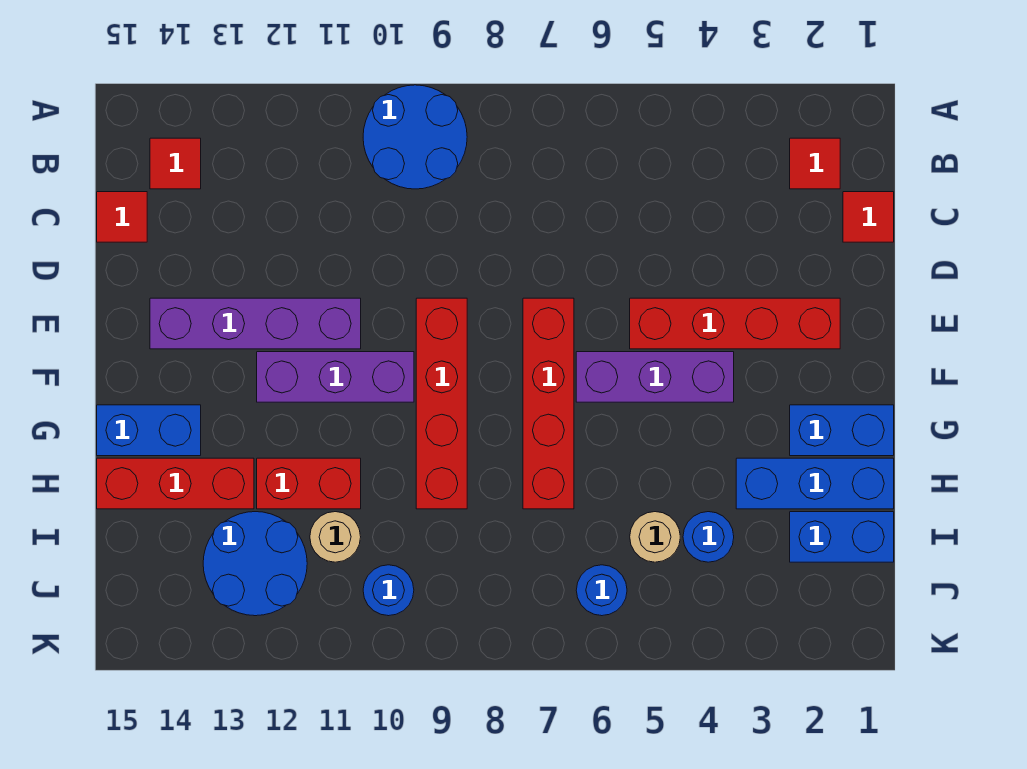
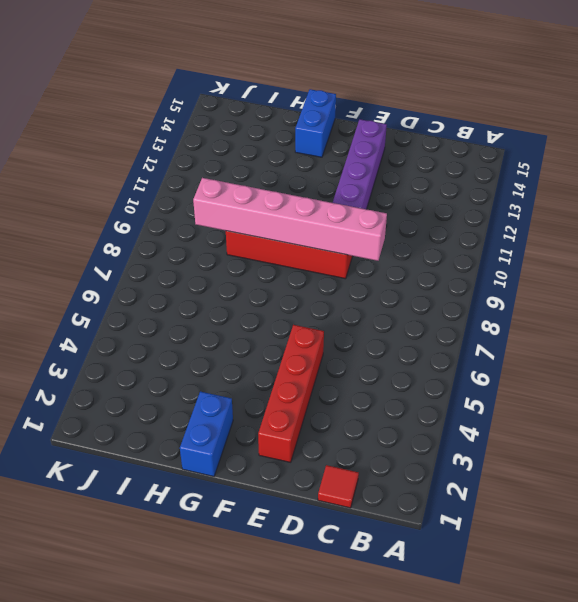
pink brick D9:I9 level 2 -> none
none -> blue round brick A9:B10 level 1
none -> red tile B2 level 1
none -> red tile B14 level 1

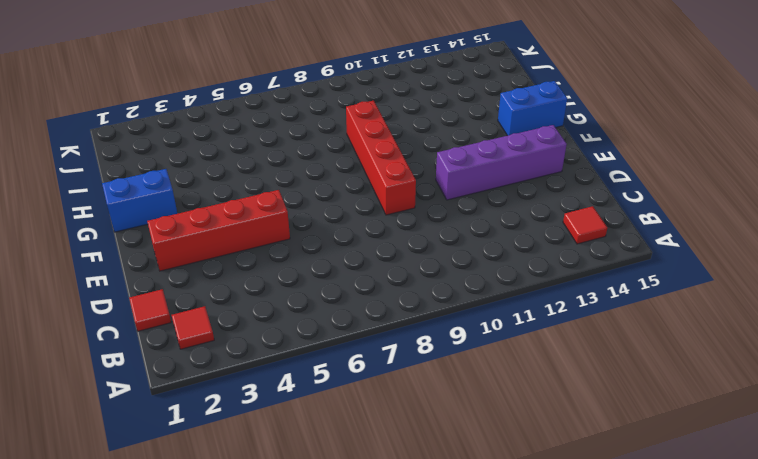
none -> blue round brick A9:B10 level 1
none -> red tile C15 level 1
none -> red brick E7:H7 level 1

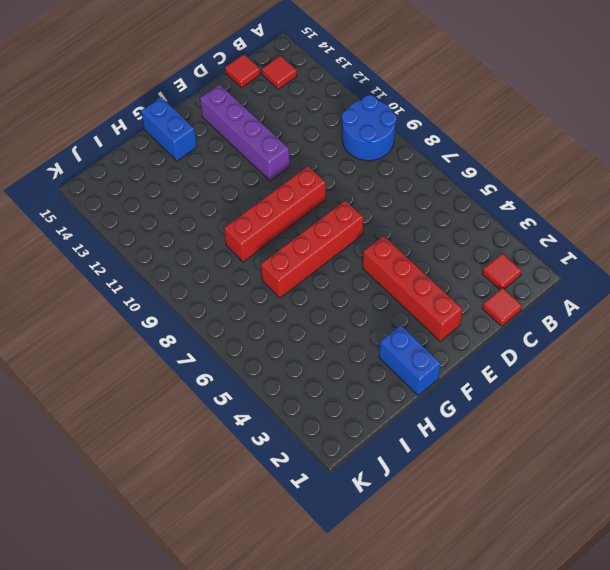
none -> purple brick F4:F6 level 1
none -> purple brick F10:F12 level 1
none -> blue brick H1:H3 level 1

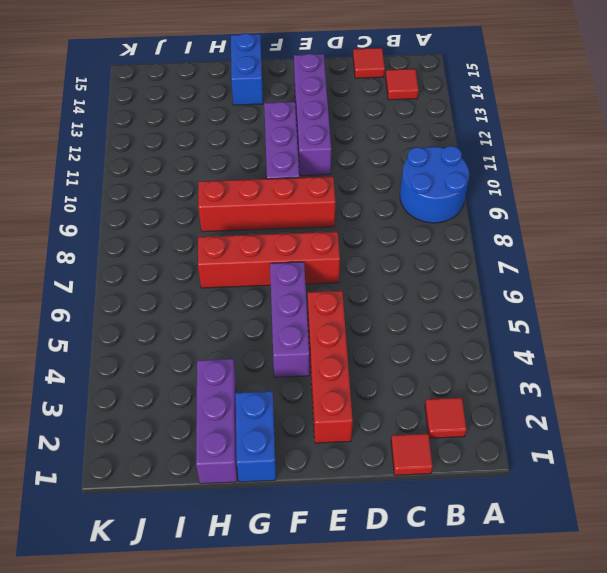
purple brick H1:H3 level 1 -> blue brick H1:H3 level 1
none -> red brick H11:H12 level 1
none -> red brick H13:H15 level 1
none -> blue brick I1:I2 level 1

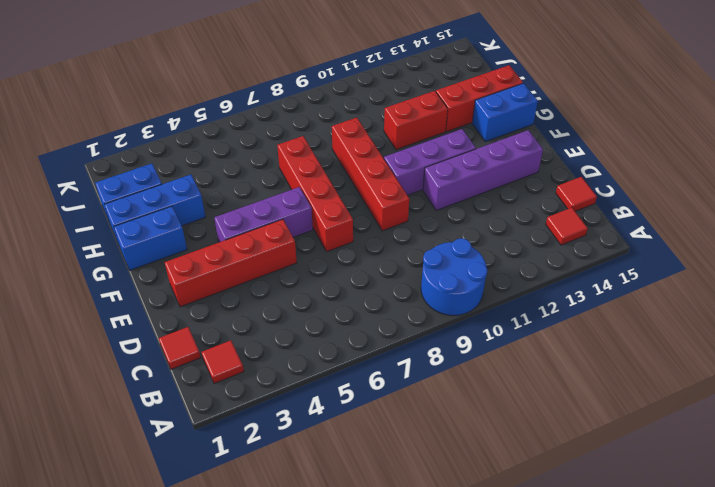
none -> blue round brick I4 level 1
none -> tan round brick I5 level 1
none -> tan round brick I11 level 1

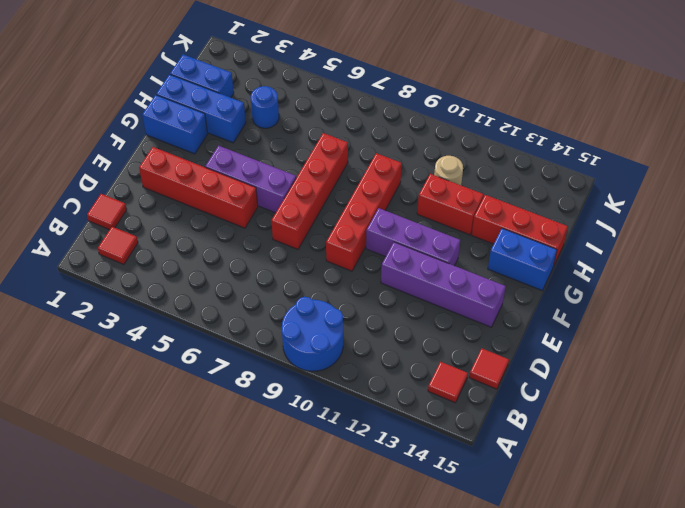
none -> tan round brick I5 level 1
none -> blue round brick I12:J13 level 1
none -> blue round brick J6 level 1

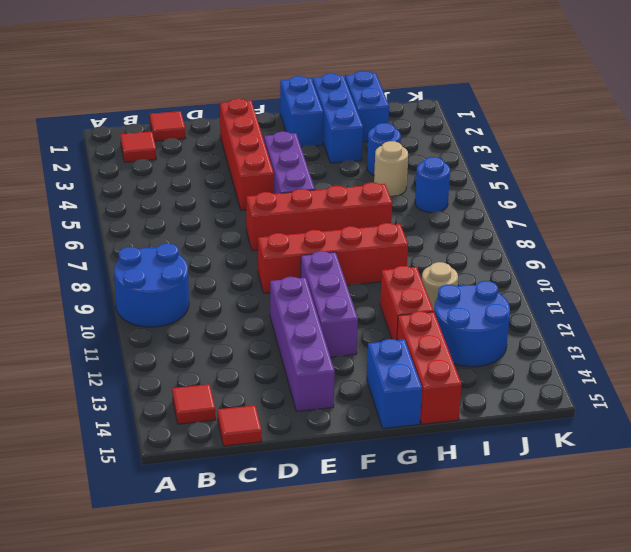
none -> blue round brick J10 level 1

